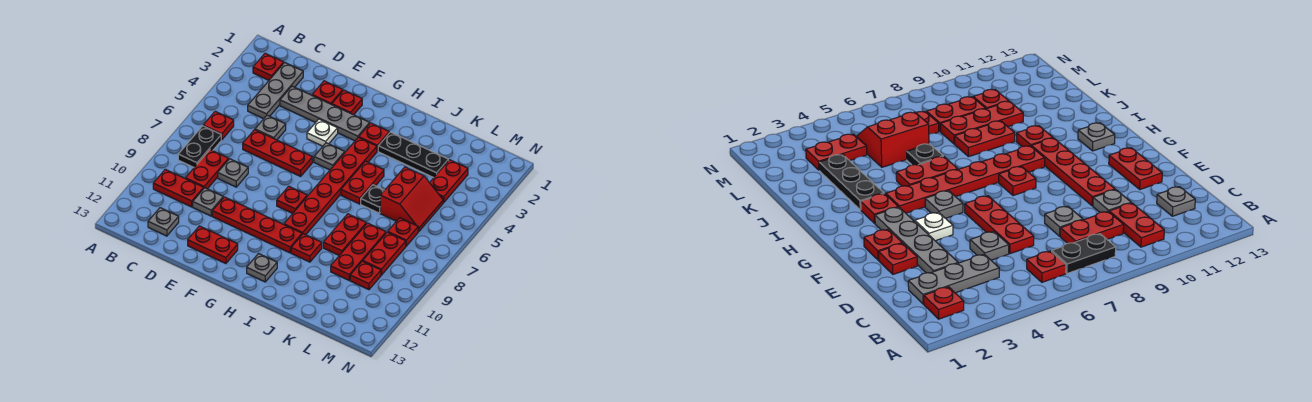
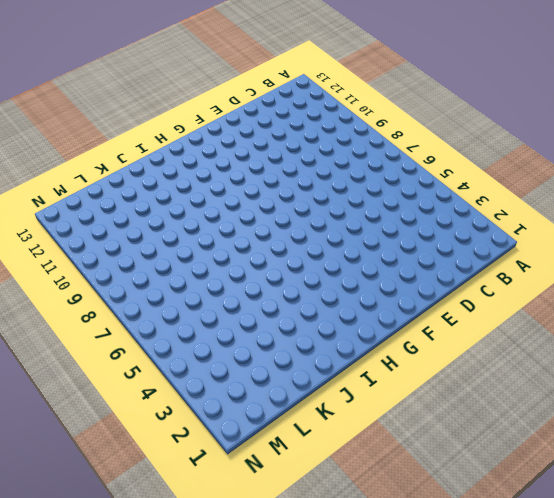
none -> red plate B2 level 1
none -> red plate B6 level 1
none -> black plate B7:B8 level 1
none -> red plate B10:C10 level 1

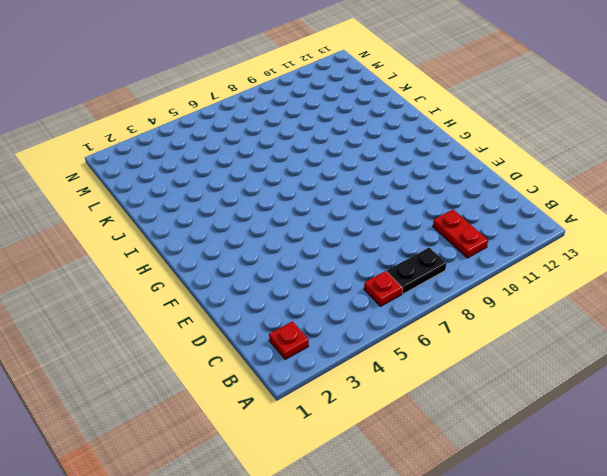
none -> grey plate C2:C4 level 1
none -> red plate C8:C9 level 1
none -> grey plate C12 level 1
none -> grey plate D3:G3 level 1

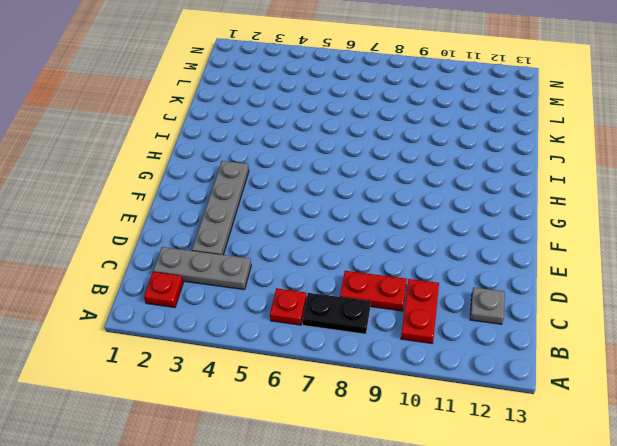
none -> grey plate D5 level 1
none -> red plate D6:F6 level 1
none -> grey plate D8 level 1
none -> grey plate D10 level 1

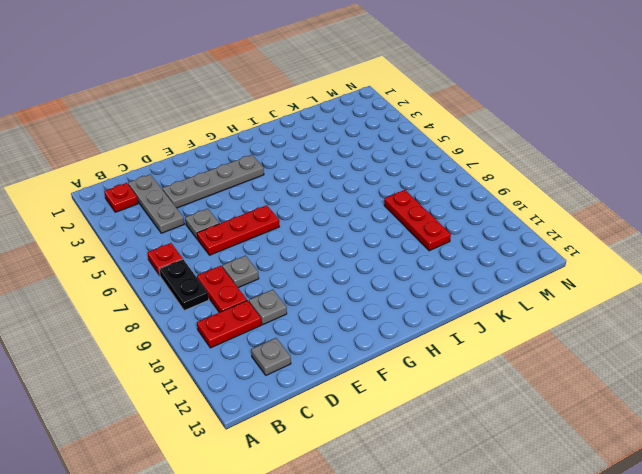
none -> red plate E2 level 1
none -> red plate E10:H10 level 1
none -> red plate E12:F12 level 1
none -> red plate F2 level 1

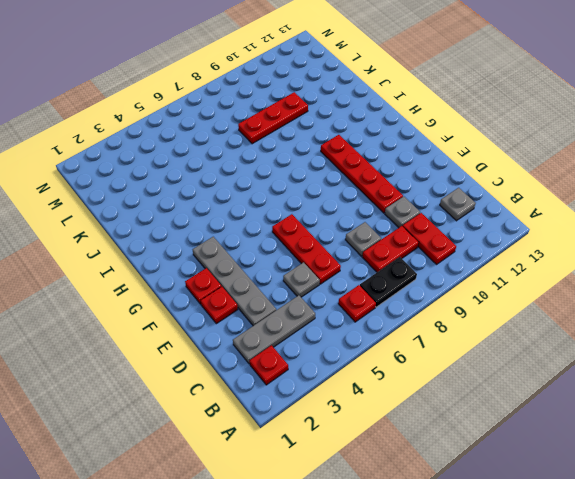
none -> red plate E12:F12 level 1
none -> white plate F4 level 1
none -> grey plate G5 level 1
none -> red plate G8 level 1

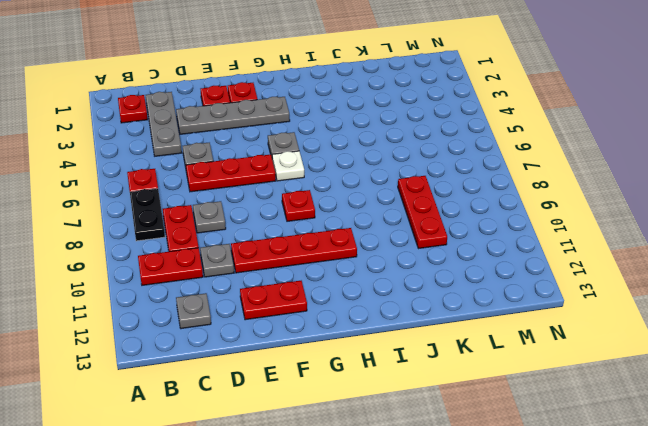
white plate G6 level 1 -> white plate F4 level 1
none -> red plate H3 level 1
none -> red plate H4:H9 level 1
none -> grey plate H12 level 1
none -> black plate I3:K3 level 1

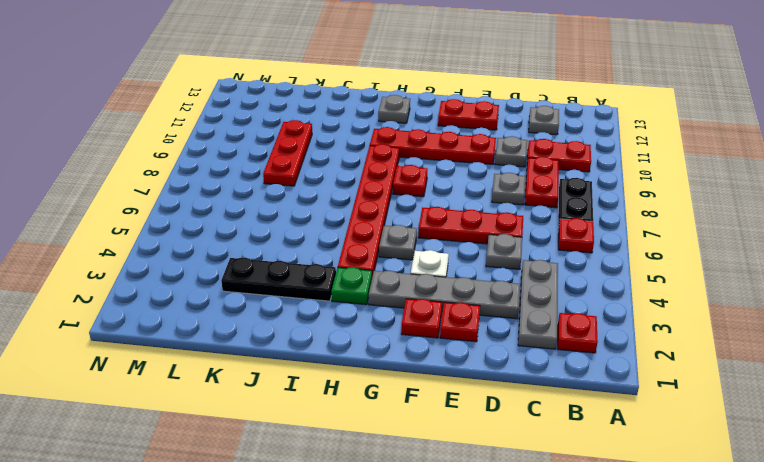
green plate H3 level 1 -> red plate H3 level 1
none -> red plate I5:I6 level 1
none -> red plate I10 level 1
none -> black plate J6 level 1
none -> red plate J8:J9 level 1

